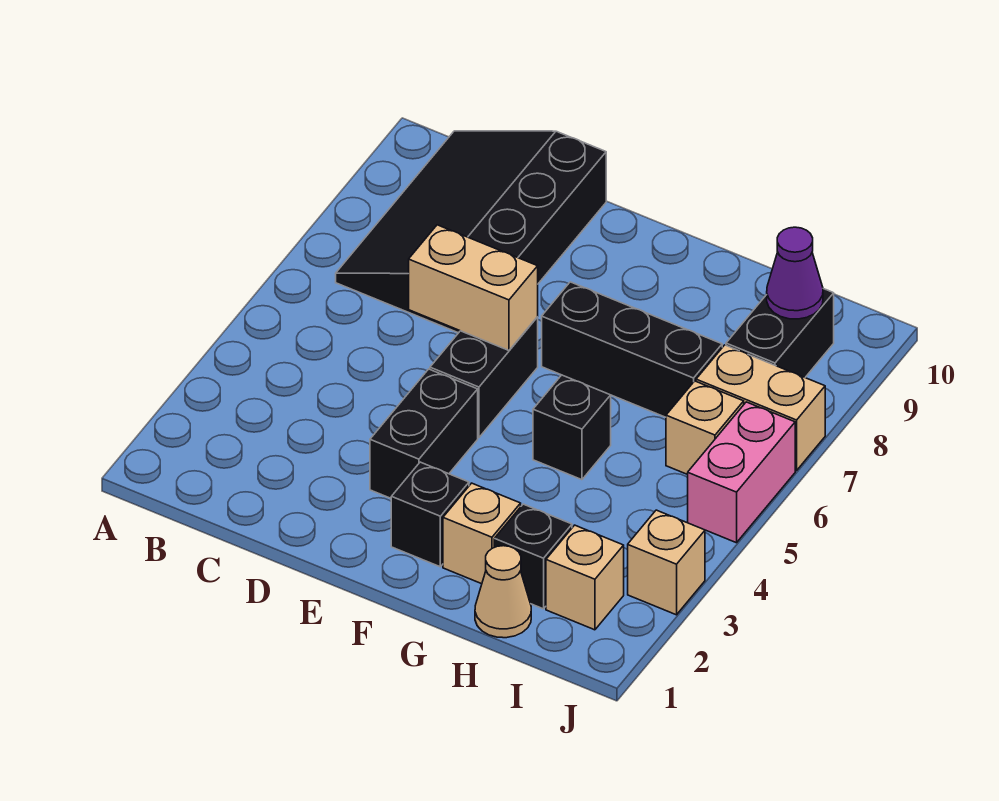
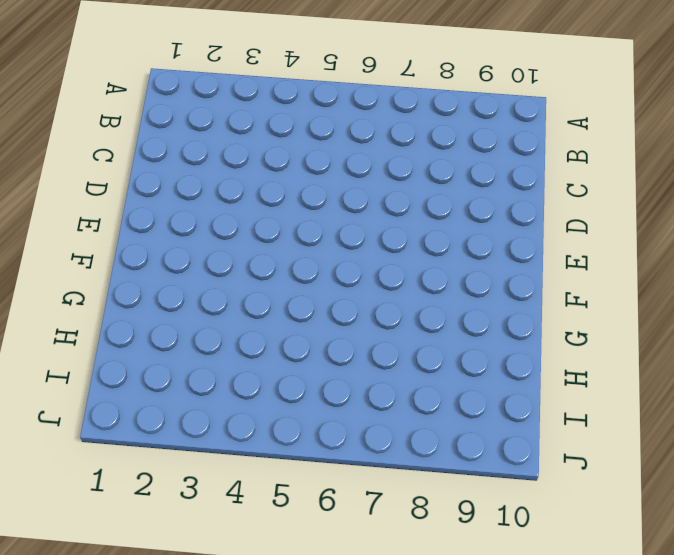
none -> black slope B7:D10 level 1 top D
none -> black brick E3:E4 level 1
none -> black brick E5:E6 level 1

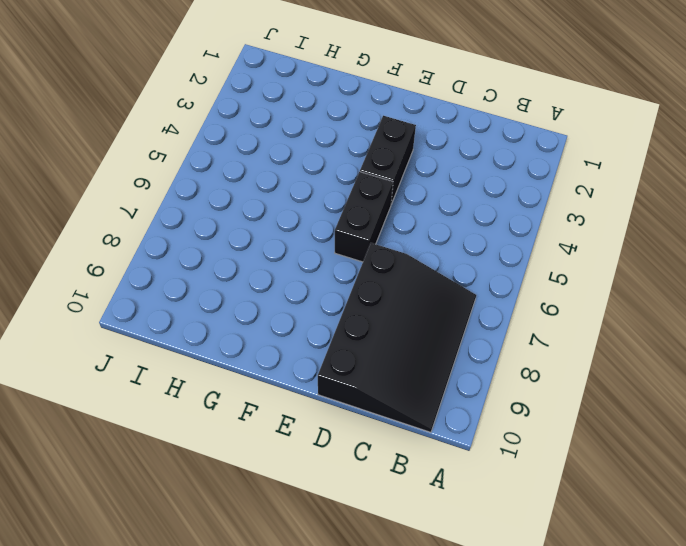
none -> black brick F2 level 1
none -> black brick F7:H7 level 1
none -> tan brick G2 level 1

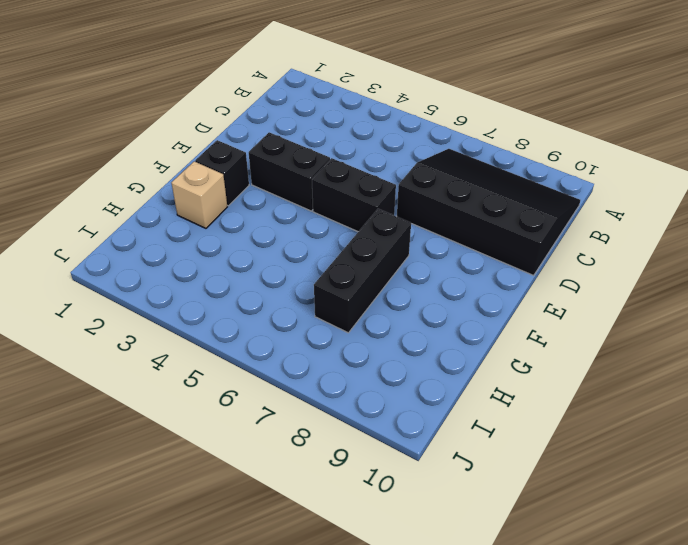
none -> black brick G5 level 1
none -> tan cone H1 level 1
none -> black brick H2 level 1

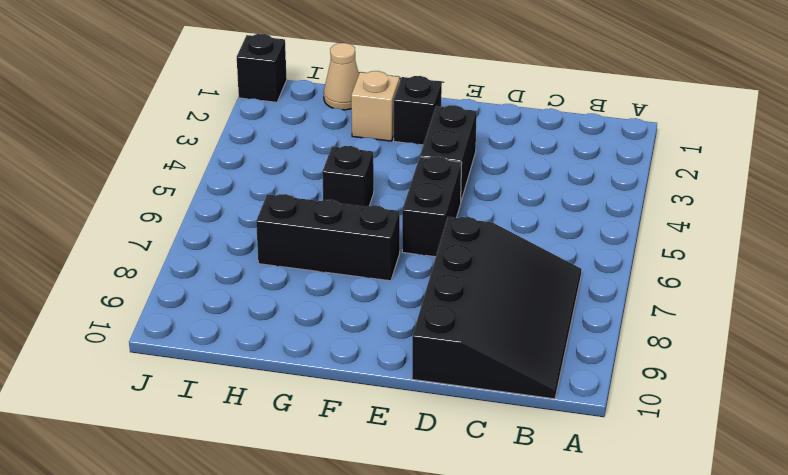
black brick J1 level 1 -> black brick H2 level 1
none -> tan brick I2 level 1
none -> tan brick I6 level 1
none -> tan brick I7:J7 level 1

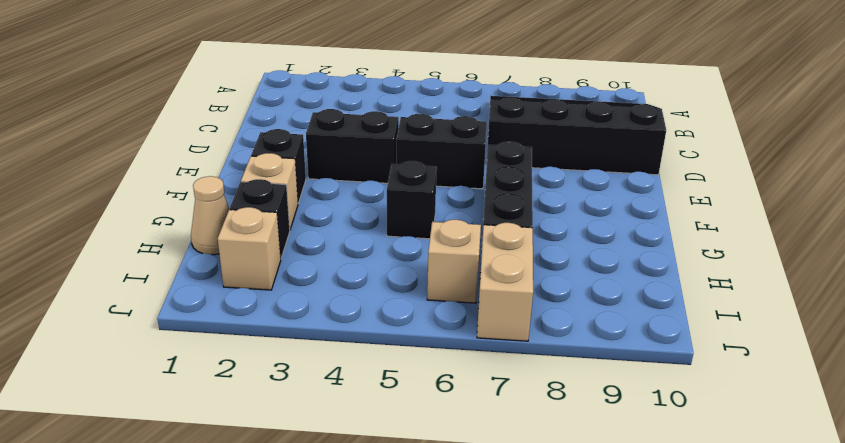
none -> black brick I8:I9 level 1
none -> tan brick J3 level 1
none -> pink brick J5:J6 level 1

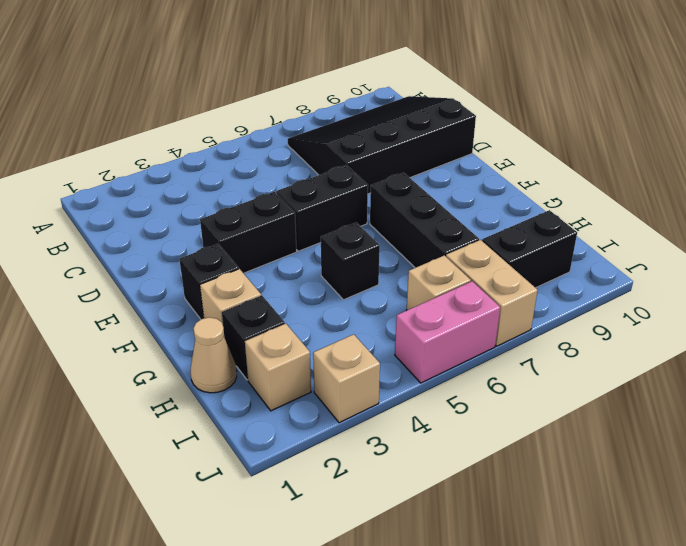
none -> tan brick D6:E6 level 2
none -> purple cone I9 level 2

